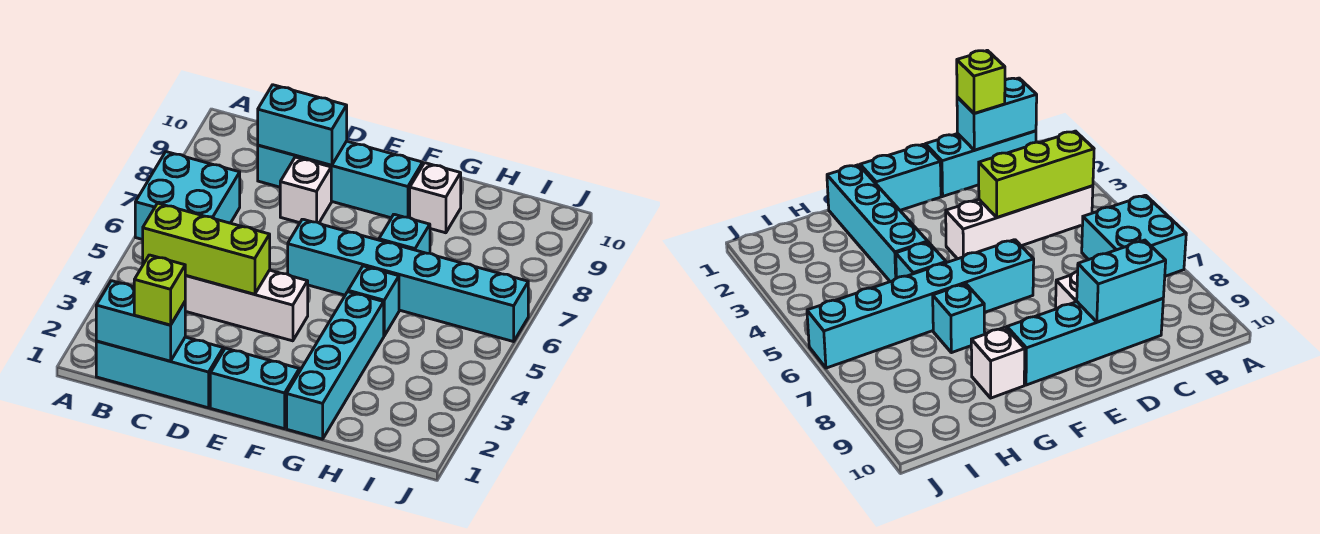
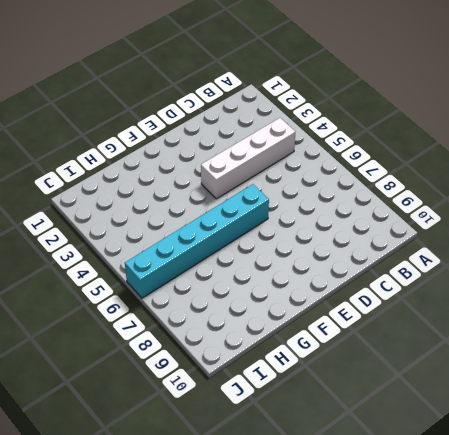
none -> cyan brick A6:B7 level 1
none -> cyan brick B1:D1 level 1
none -> cyan brick C9:F9 level 1

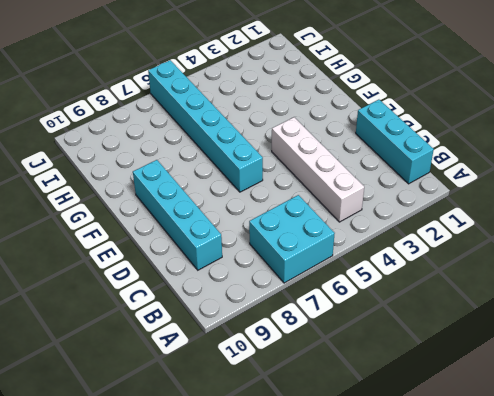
none -> white brick D8 level 1
none -> cyan brick E1:F1 level 1
none -> cyan brick G1:G4 level 1

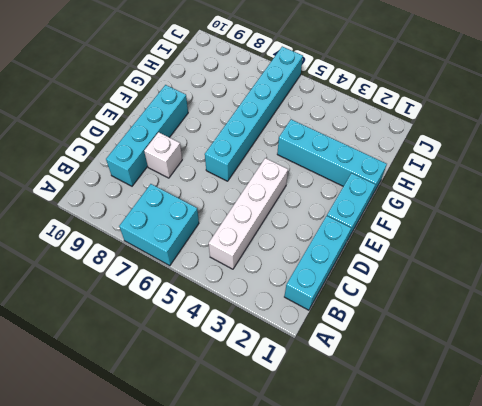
none -> cyan brick G5 level 1
none -> cyan brick G7 level 1
none -> white brick G9 level 1

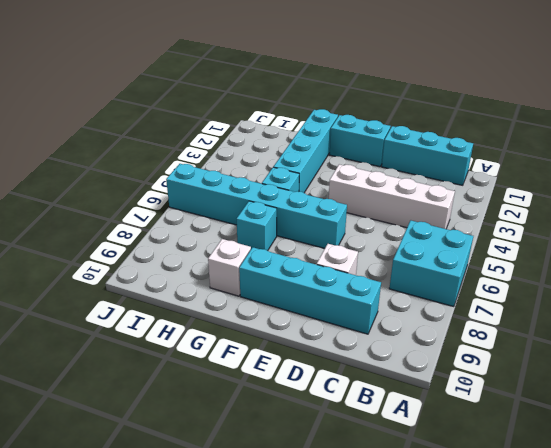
none -> cyan brick B1:C1 level 2
none -> lime brick B4:D4 level 2
none -> cyan brick C9:D9 level 2

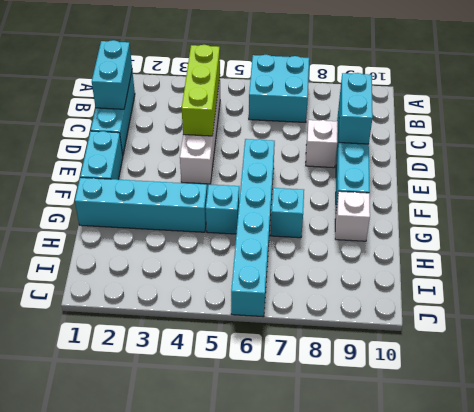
none -> lime brick C1 level 3

